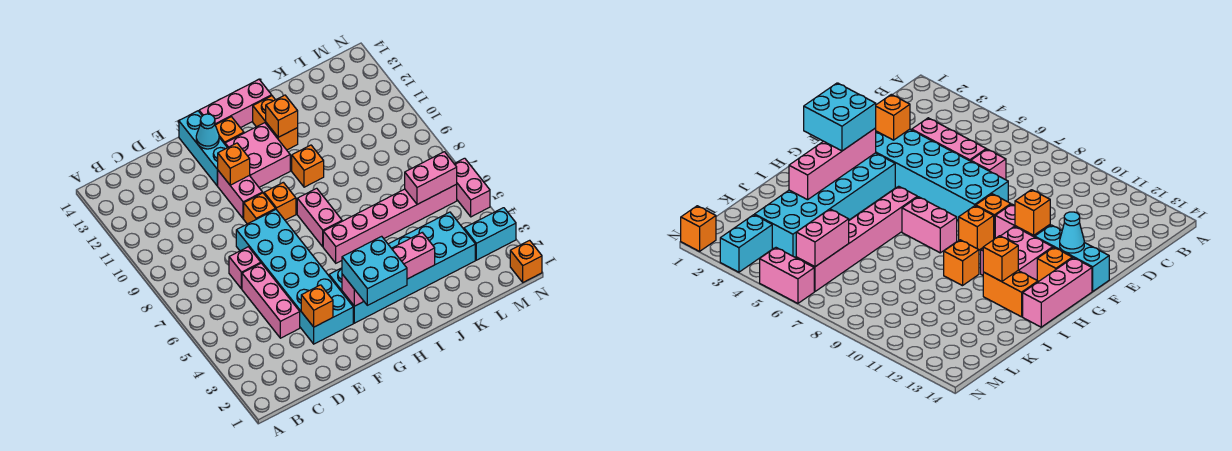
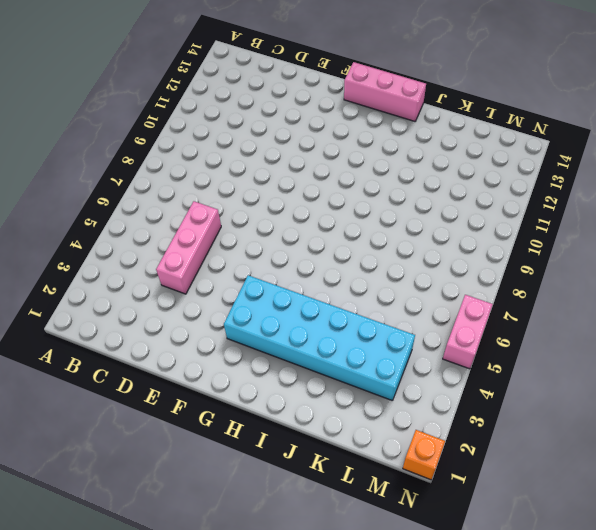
none -> pink brick D7 level 1
none -> cyan brick E3:F8 level 1
none -> orange brick F9 level 1

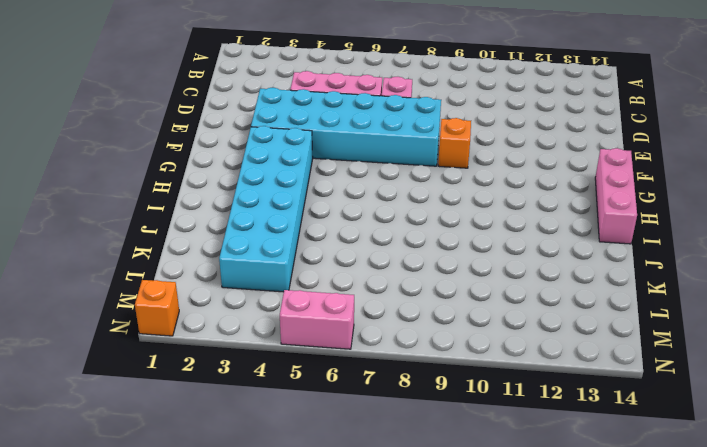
none -> pink brick F10:F11 level 1
none -> cyan brick F12:F14 level 1
none -> orange brick G9 level 1

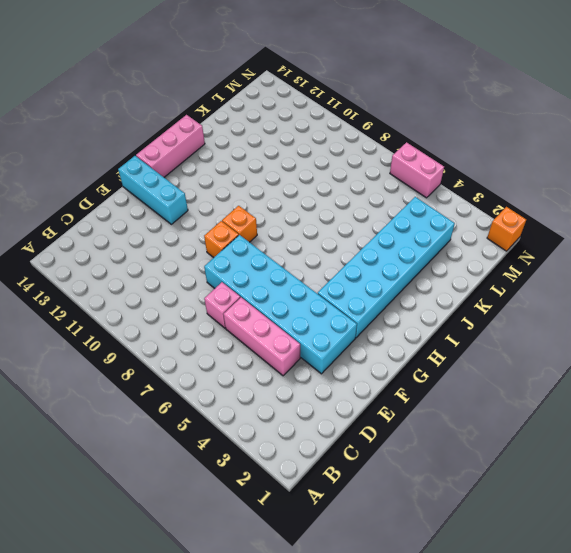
none -> pink brick F10:F11 level 1
none -> pink brick G11:H12 level 1
none -> orange brick G13 level 1

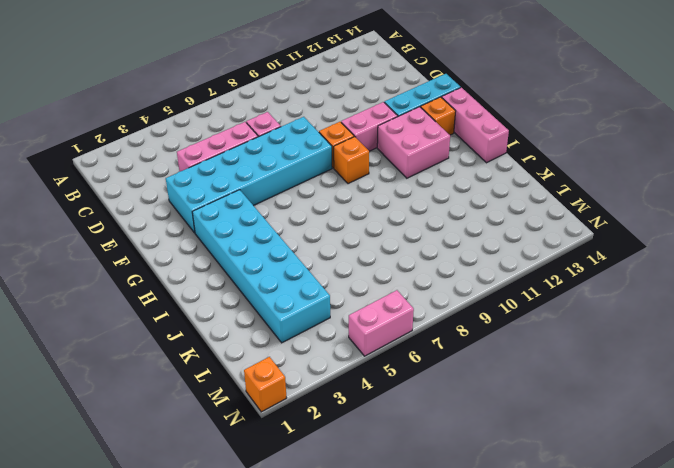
none -> pink brick H6:M6 level 1
none -> pink brick H7:H8 level 1
none -> orange brick I10 level 1

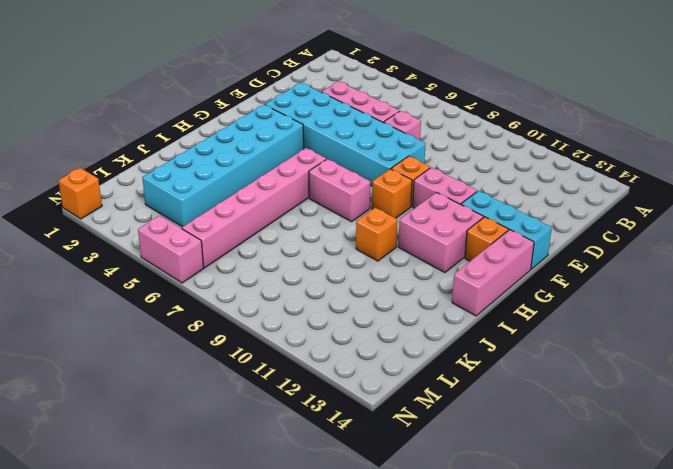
none -> orange brick I12:I13 level 1
none -> cyan brick M3:N3 level 1
none -> orange brick E3 level 2

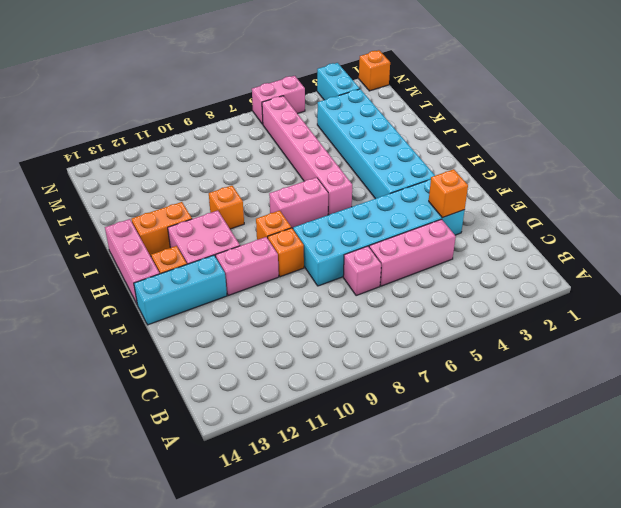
none -> orange brick F11 level 2
none -> cyan cone F13 level 2
none -> pink brick G3:J3 level 2

